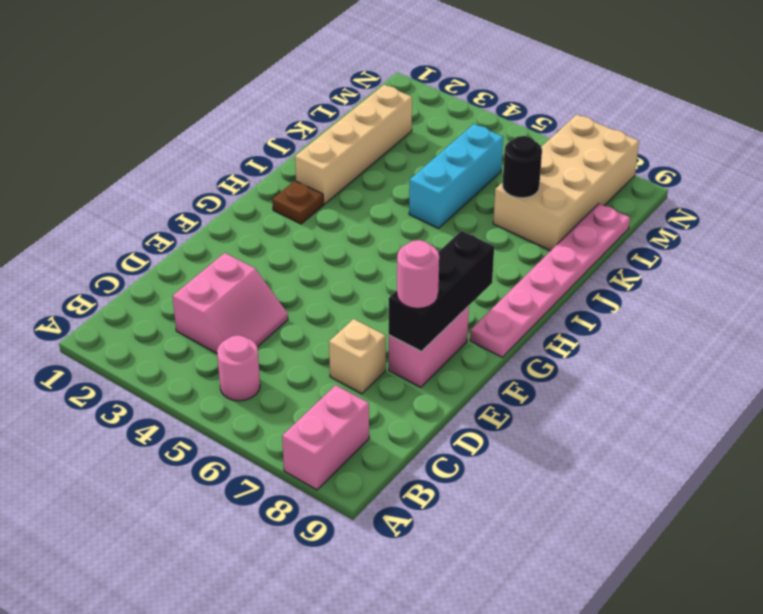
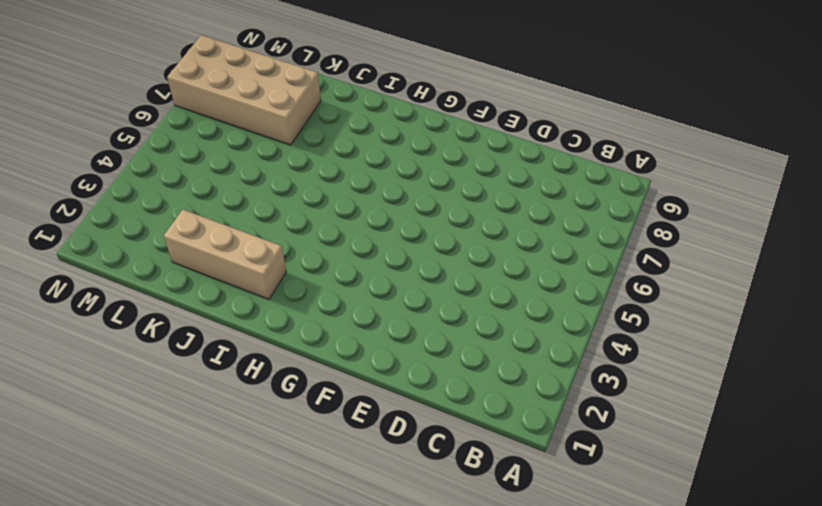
tan brick I2:K2 level 1 -> tan brick I2:L2 level 1
none -> pink brick A8:B8 level 1
none -> pink round brick B5 level 1
none -> pink slope C3:D4 level 1 top 3

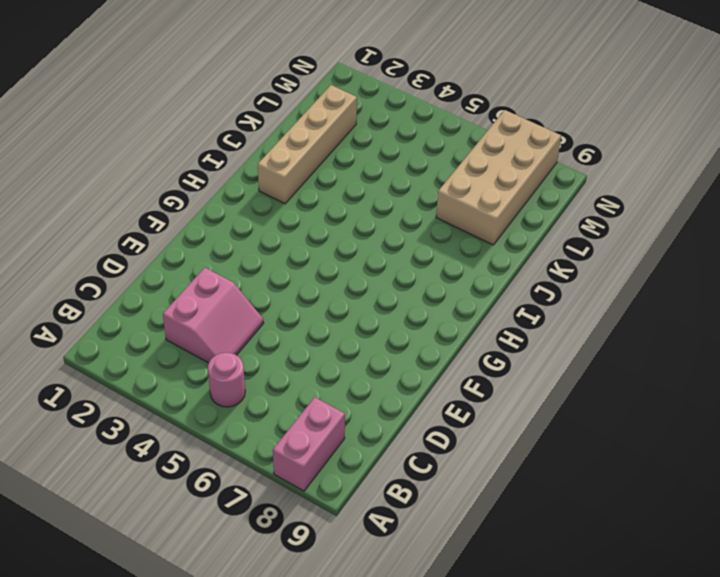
none -> tan brick D7 level 1
none -> pink brick E8:F8 level 1
none -> pink plate G9:L9 level 1

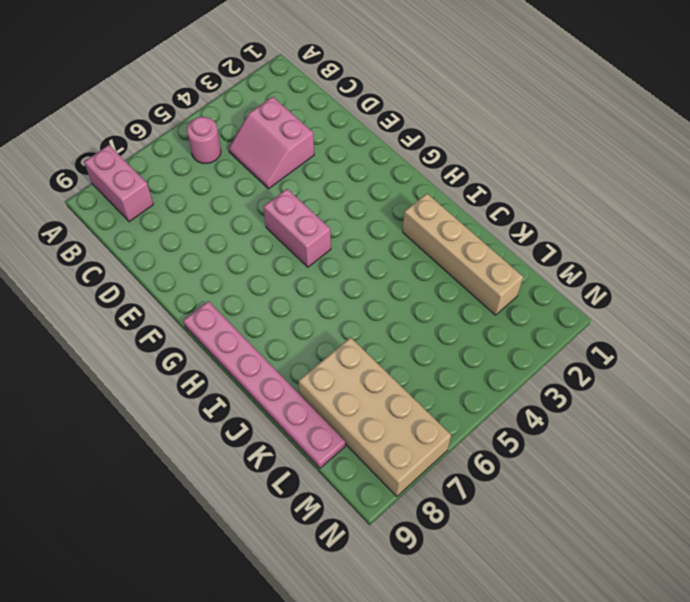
pink brick F5:G5 level 1 -> pink brick E8:F8 level 1
none -> tan brick D7 level 1
none -> brown plate H2 level 1
none -> cyan brick J5:L5 level 1

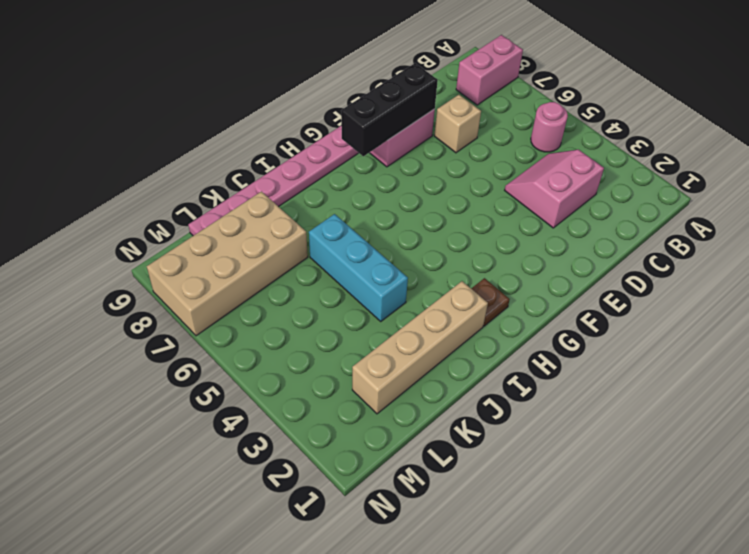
cyan brick J4:J6 level 1 -> cyan brick J5:L5 level 1
none -> black round brick K7 level 2
none -> pink round brick E8 level 3

